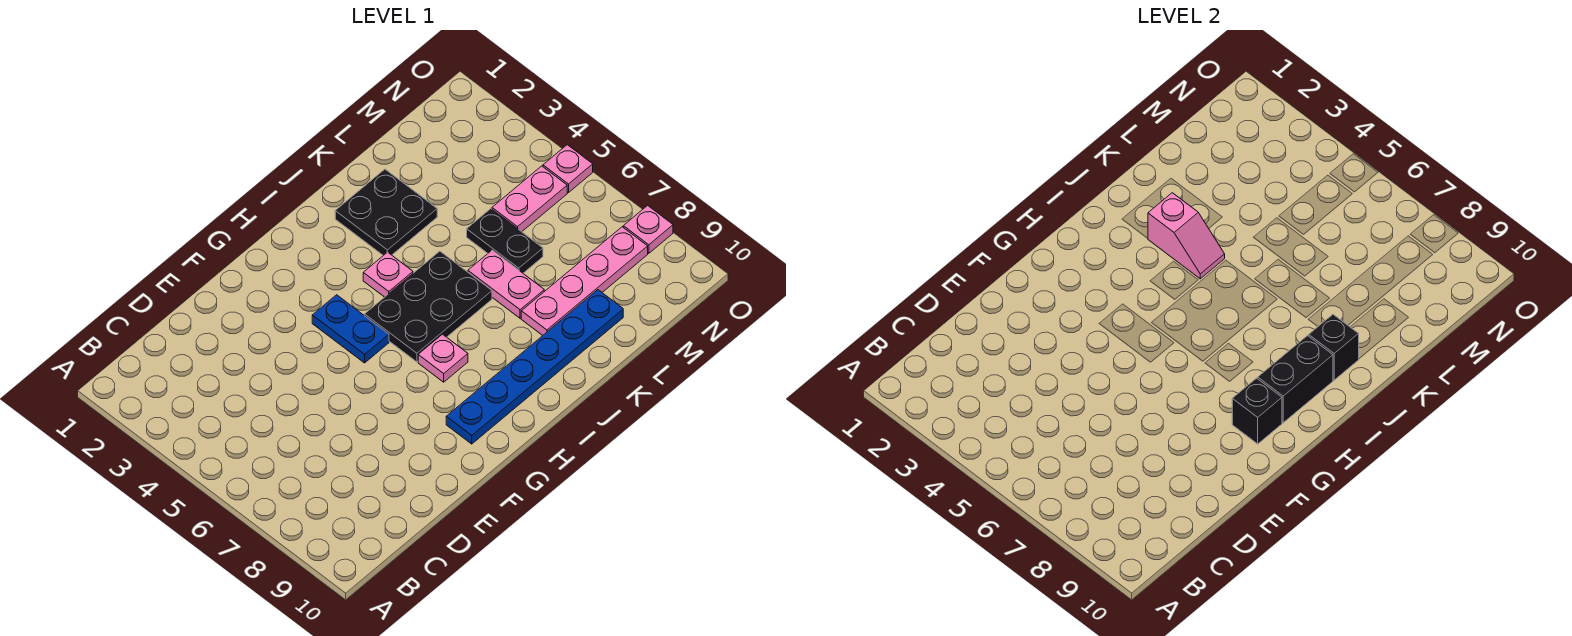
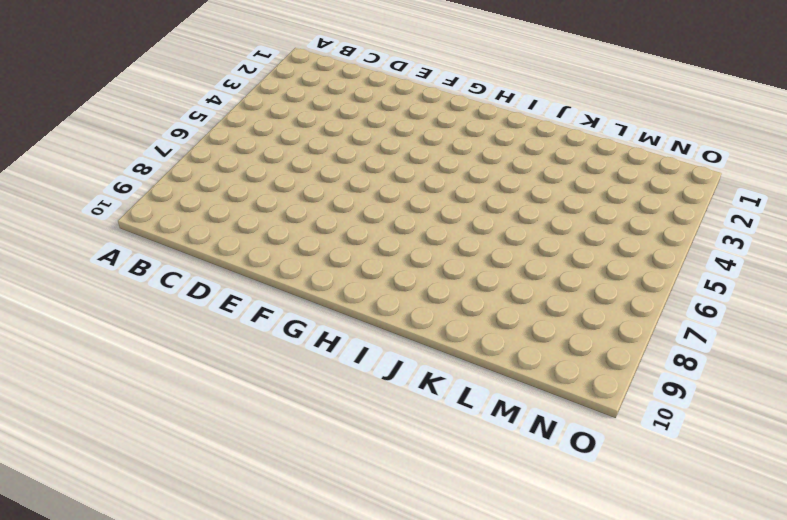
none -> blue plate G4:G5 level 1
none -> blue plate G9:L9 level 1
none -> black plate H5:J6 level 1

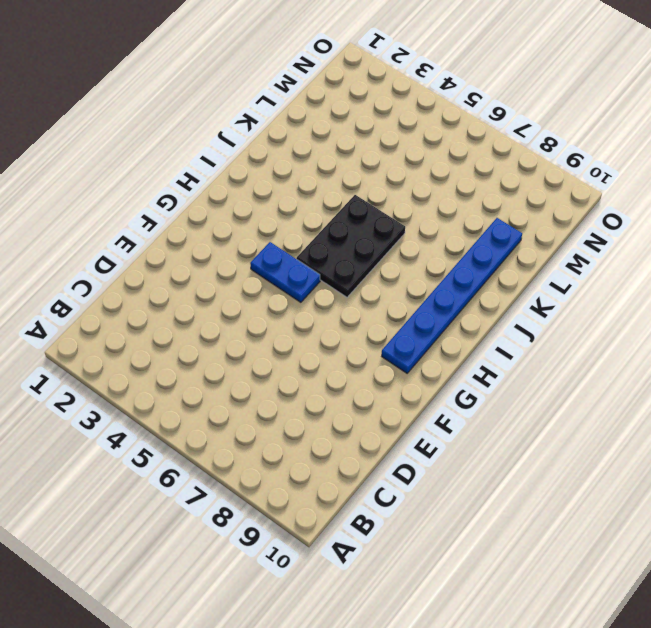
none -> pink plate H7 level 1
none -> pink plate I4 level 1
none -> black plate J2:K3 level 1

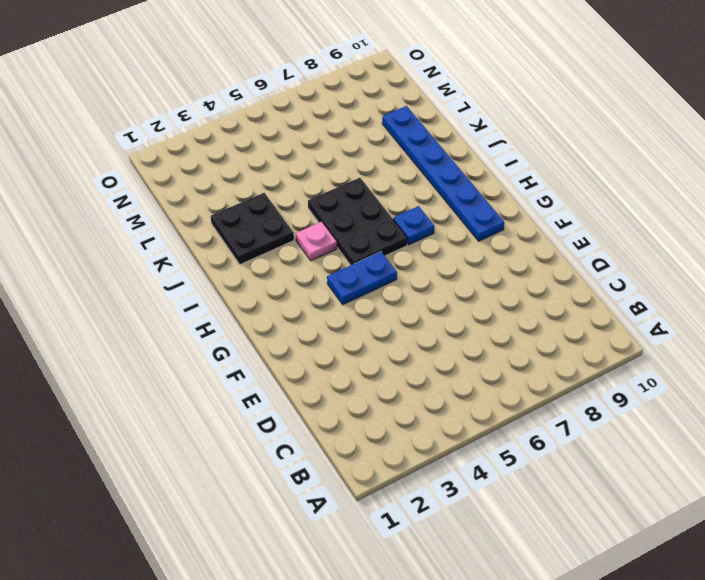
blue plate H7 level 1 -> pink plate H7 level 1
none -> pink plate K6:K7 level 1
none -> pink plate K8:N8 level 1
none -> black plate L5:L6 level 1

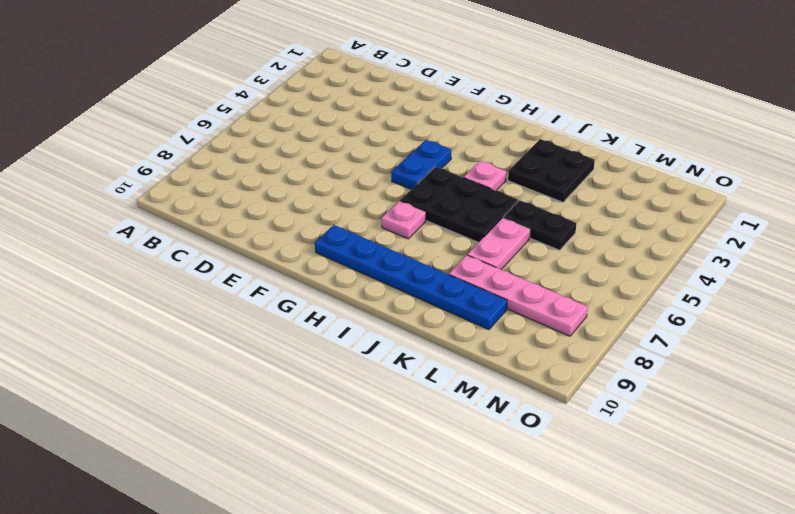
black plate K5:L5 level 1 -> black plate L5:L6 level 1
none -> pink plate M5:N5 level 1
none -> pink plate O5 level 1
none -> pink plate O8 level 1

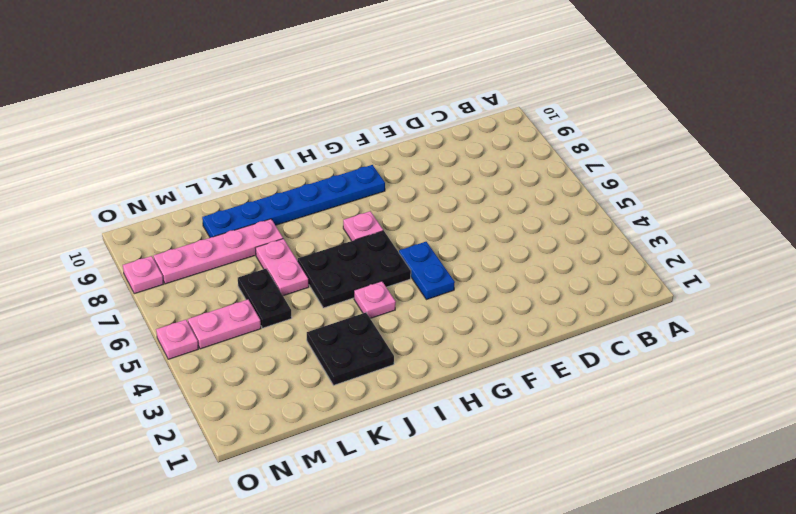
none -> black brick G9 level 2
none -> black brick H9:I9 level 2
none -> pink slope J3:J4 level 2 top 3

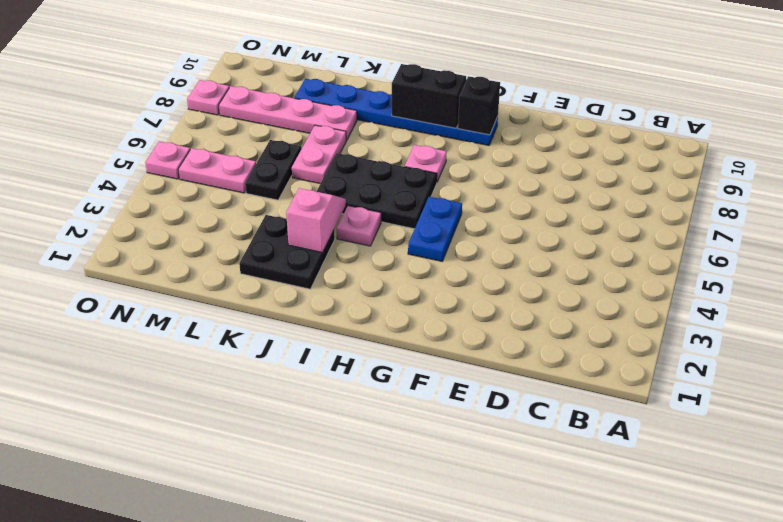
none -> black brick J9 level 2

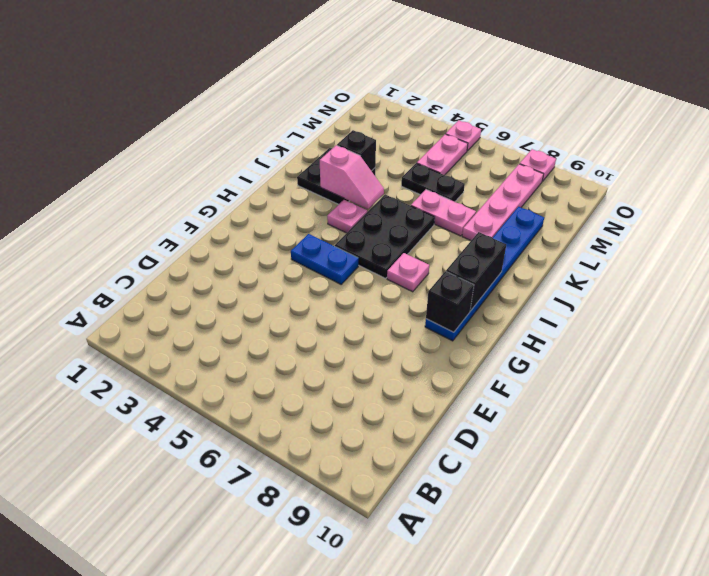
black brick K3 level 2 -> black brick J9 level 2

